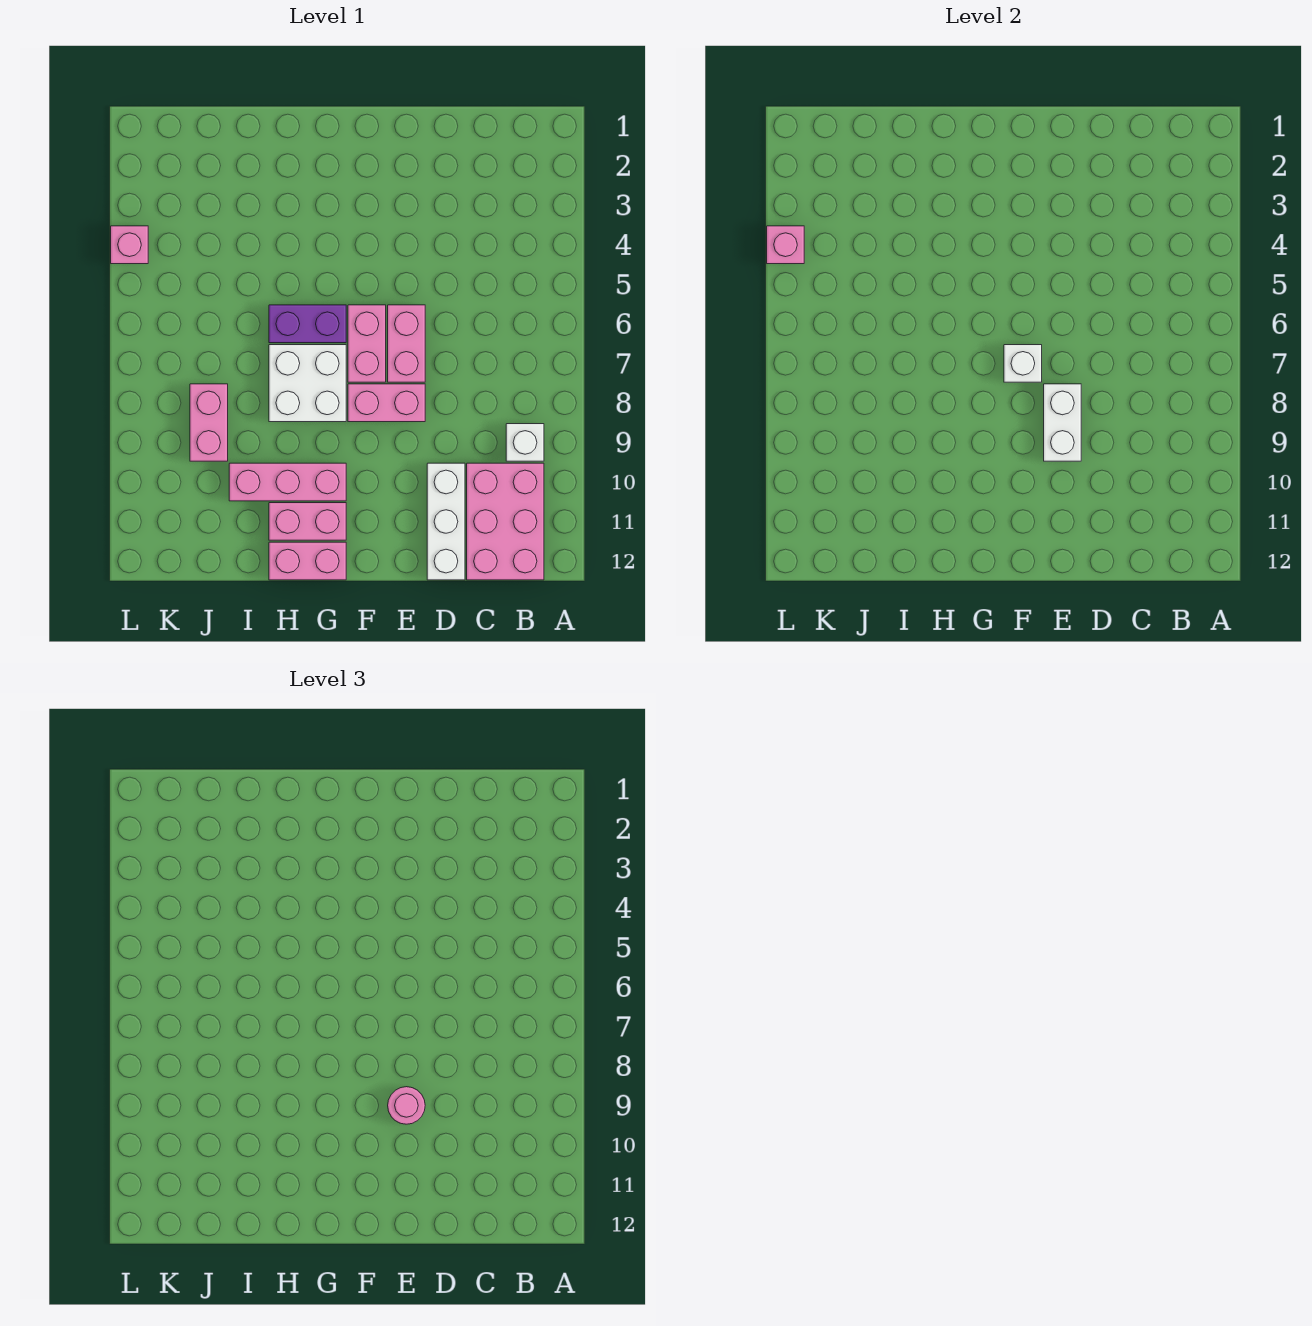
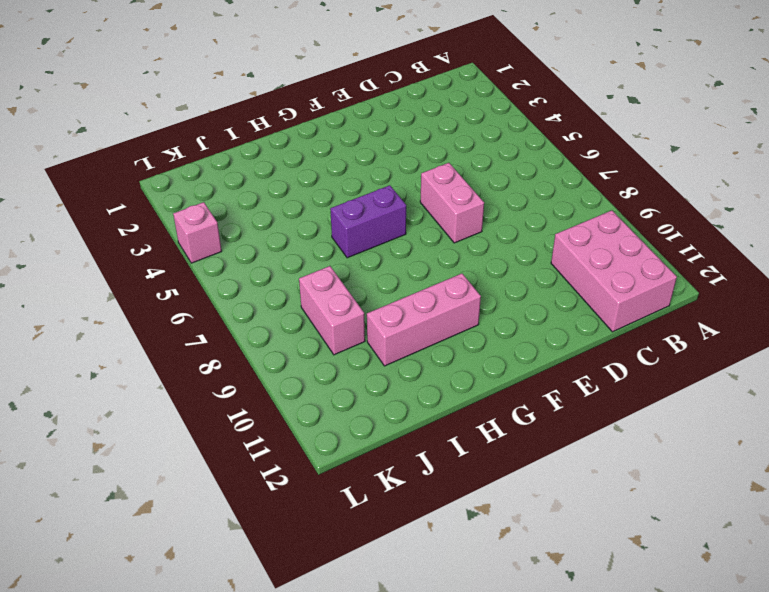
none -> white brick B9 level 1
none -> white brick D10:D12 level 1
none -> pink brick E8:F8 level 1

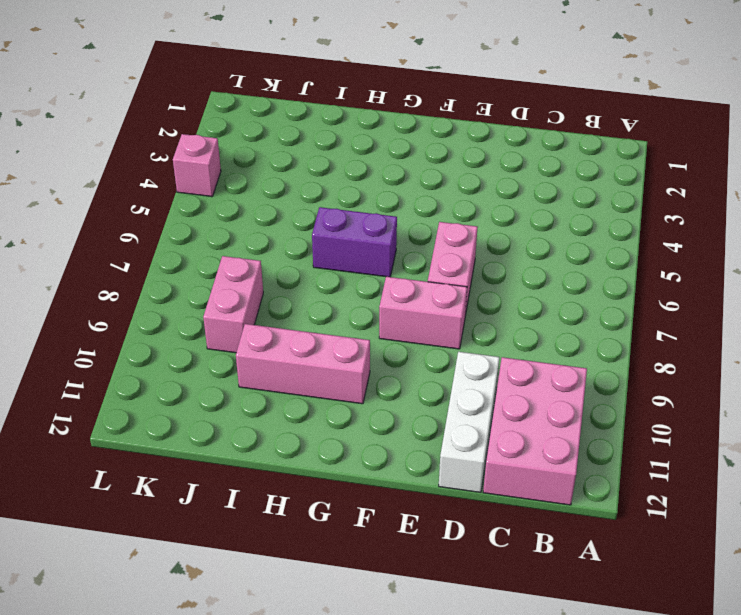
none -> white brick B9 level 1
none -> pink brick F6:F7 level 1
none -> white brick G7:H8 level 1

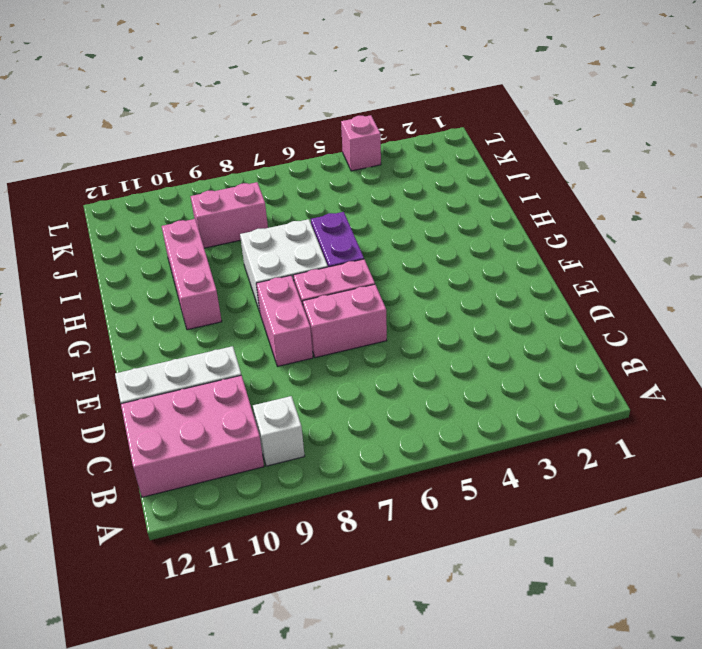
none -> pink brick G11:H11 level 1
none -> pink brick G12:H12 level 1
none -> white brick E8:E9 level 2

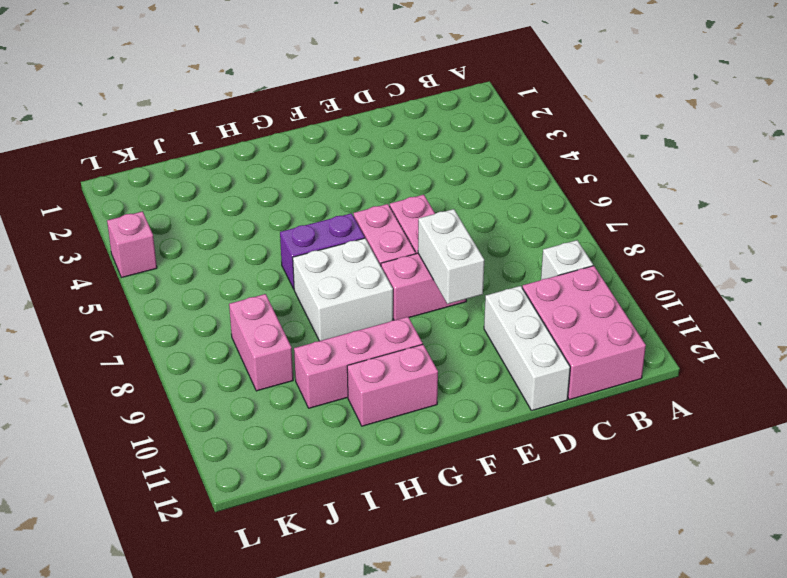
none -> pink brick G12:H12 level 1
none -> white brick F7 level 2
none -> pink brick L4 level 2

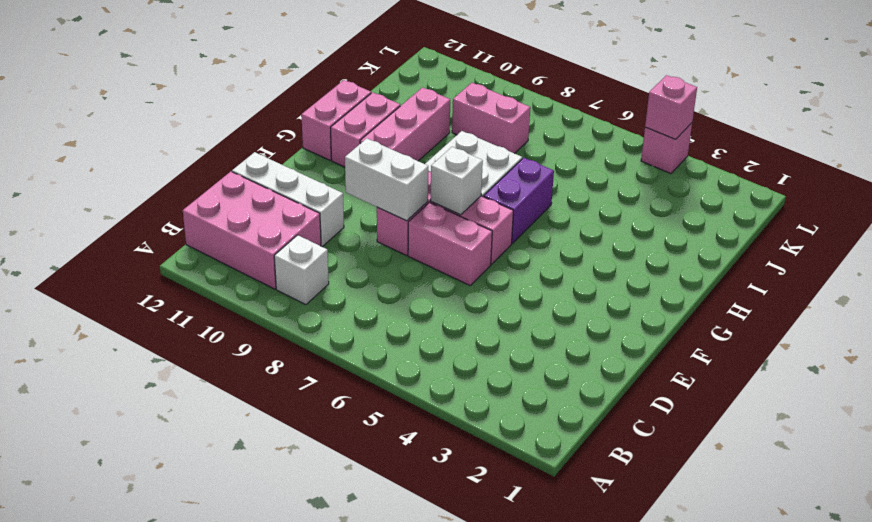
none -> pink round brick E9 level 3

